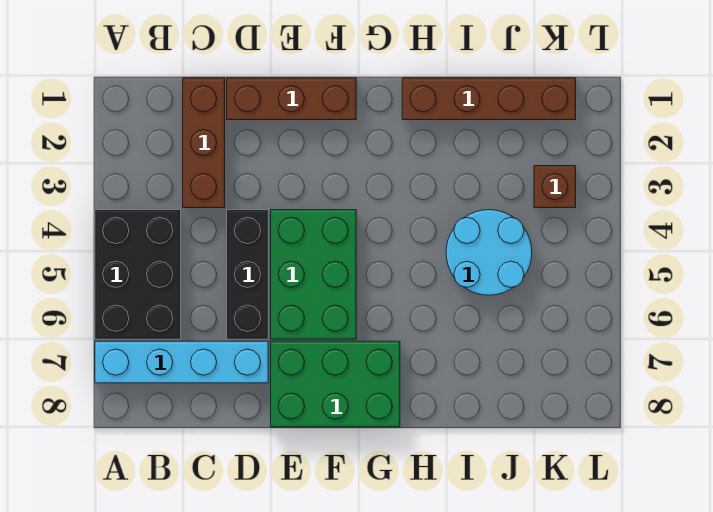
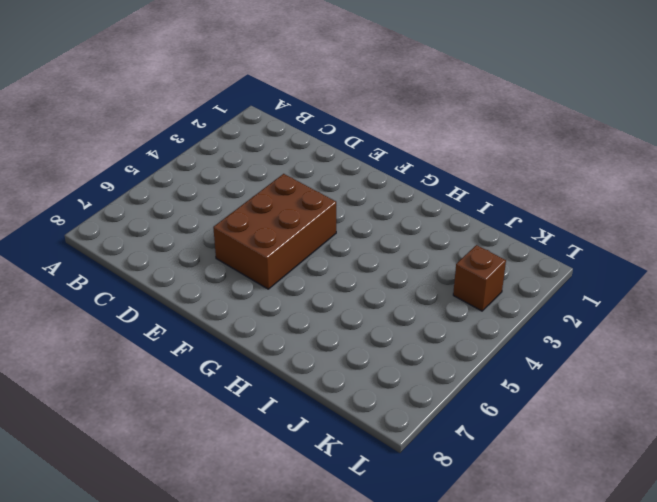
brown brick E4:F6 level 1 -> green brick E4:F6 level 1
none -> black brick A4:B6 level 1
none -> cyan brick A7:D7 level 1

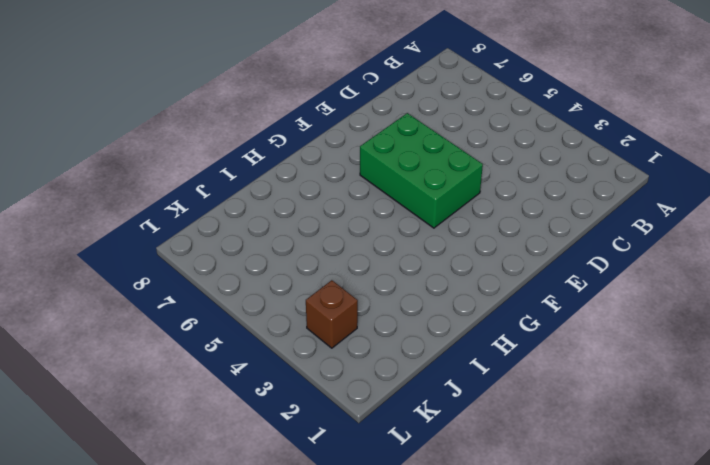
none -> black brick A4:B6 level 1
none -> cyan brick A7:D7 level 1

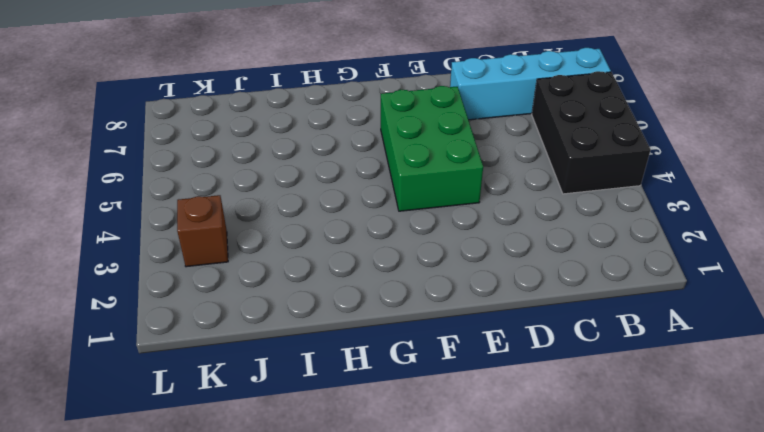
none -> brown brick C1:C3 level 1
none -> brown brick D1:F1 level 1

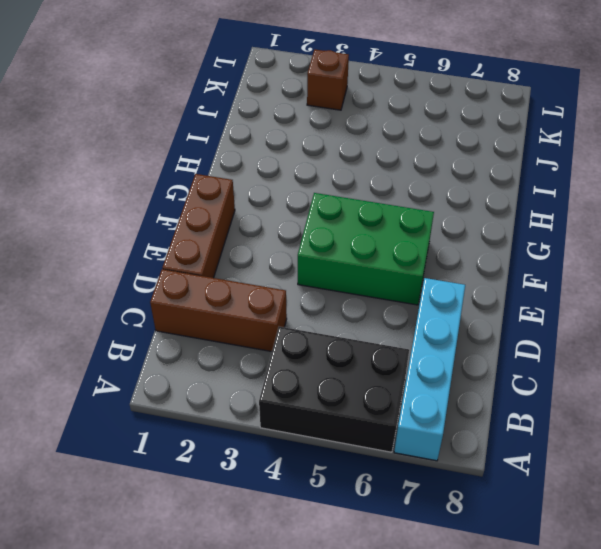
none -> black brick D4:D6 level 1
none -> green brick E7:G8 level 1

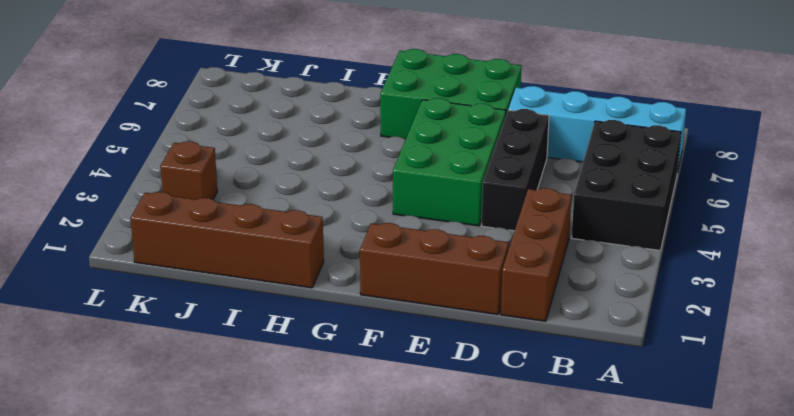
none -> cyan round brick I4:J5 level 1

